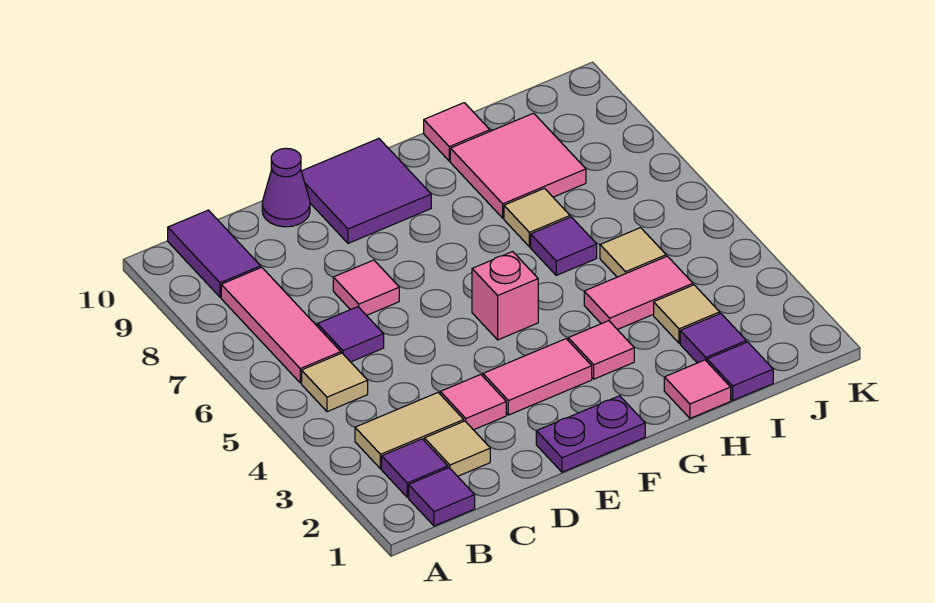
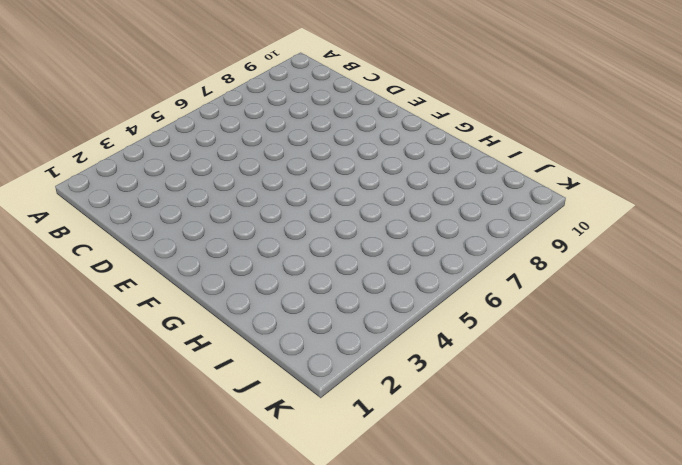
none -> purple tile B1 level 1
none -> purple tile B2 level 1
none -> tan tile B3:C3 level 1

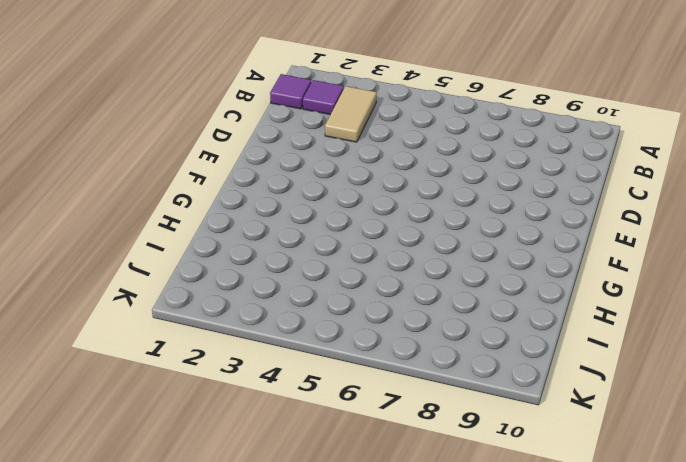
none -> tan tile B5 level 1
none -> pink tile B6:B8 level 1
none -> purple tile B9:B10 level 1

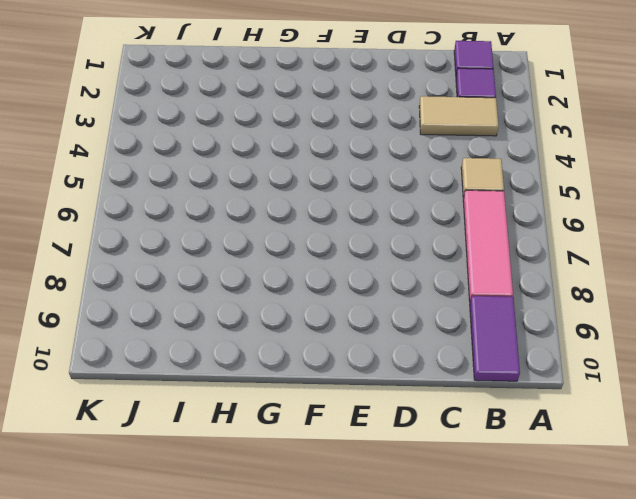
none -> tan tile C2 level 1
none -> purple tile C6 level 1
none -> pink tile D3 level 1

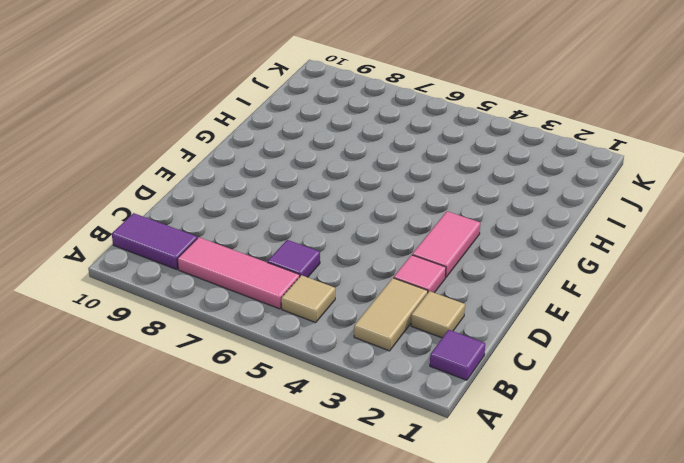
none -> purple tile B2 level 1
none -> pink tile D7 level 1
none -> purple cone D10 level 1

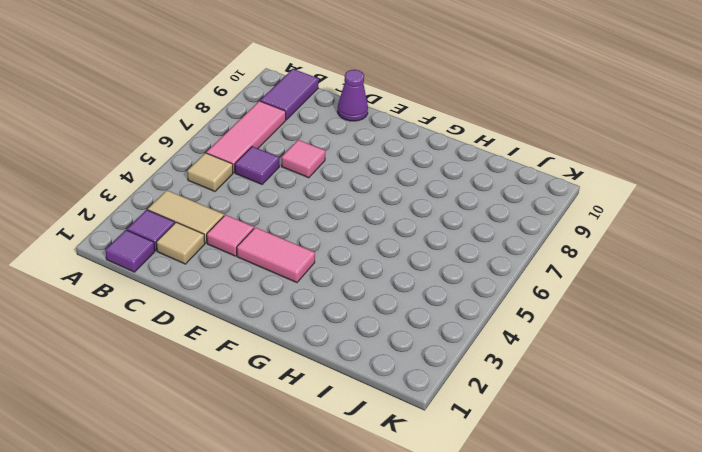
none -> purple plate E1:F1 level 1
none -> purple tile E9:F10 level 1
none -> pink brick F5 level 1

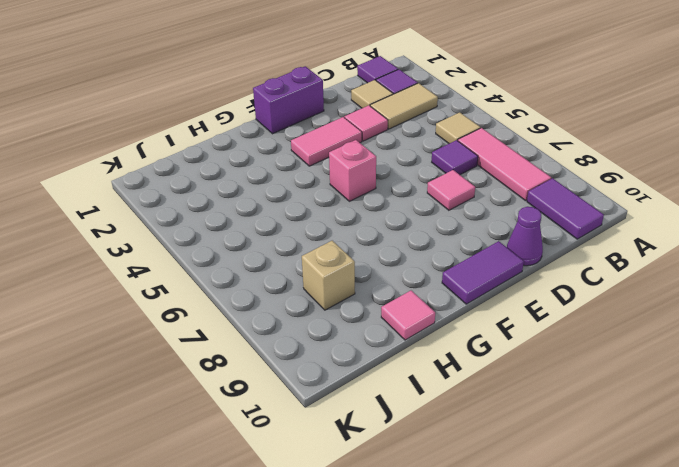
purple brick E1:F1 level 1 -> purple plate E1:F1 level 1
purple tile E10:F10 level 1 -> purple tile E9:F10 level 1
tan brick I8 level 1 -> pink tile H8:I9 level 1
none -> pink tile G3 level 1
none -> pink tile H1 level 1
none -> pink tile H4:I4 level 1

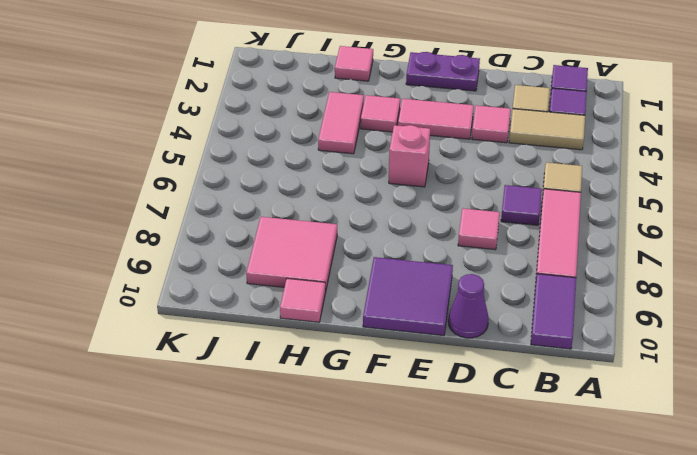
pink tile H3:H4 level 1 -> pink tile H4:I4 level 1
none -> purple tile H6 level 1
none -> tan tile H7 level 1
none -> purple tile I1 level 1

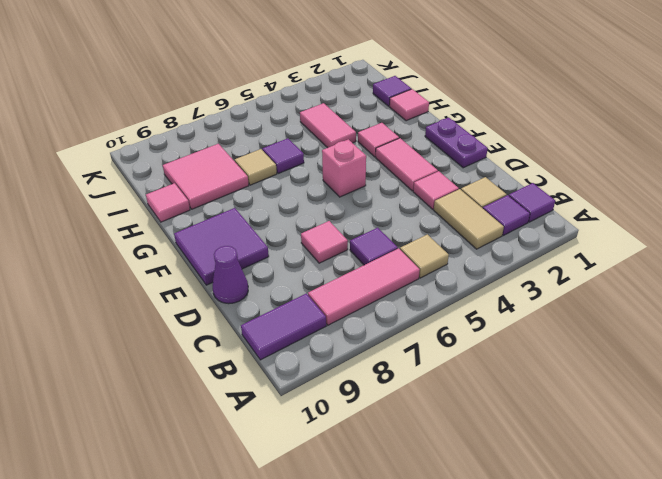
none -> purple tile I2 level 1
none -> tan tile I3 level 1
none -> tan tile I5 level 1

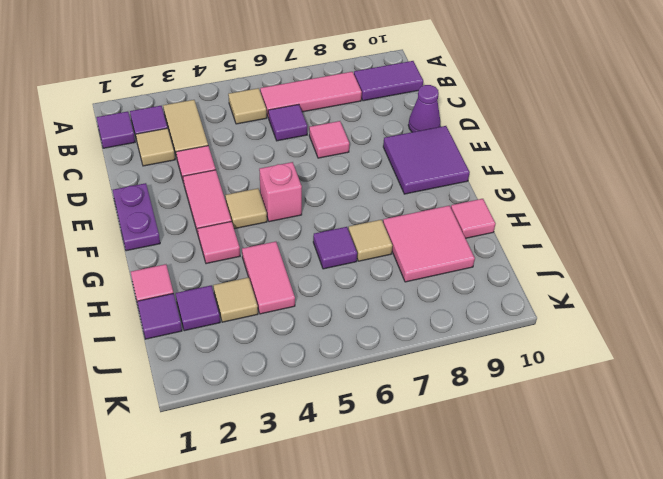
tan tile F4 level 1 -> tan tile I5 level 1

